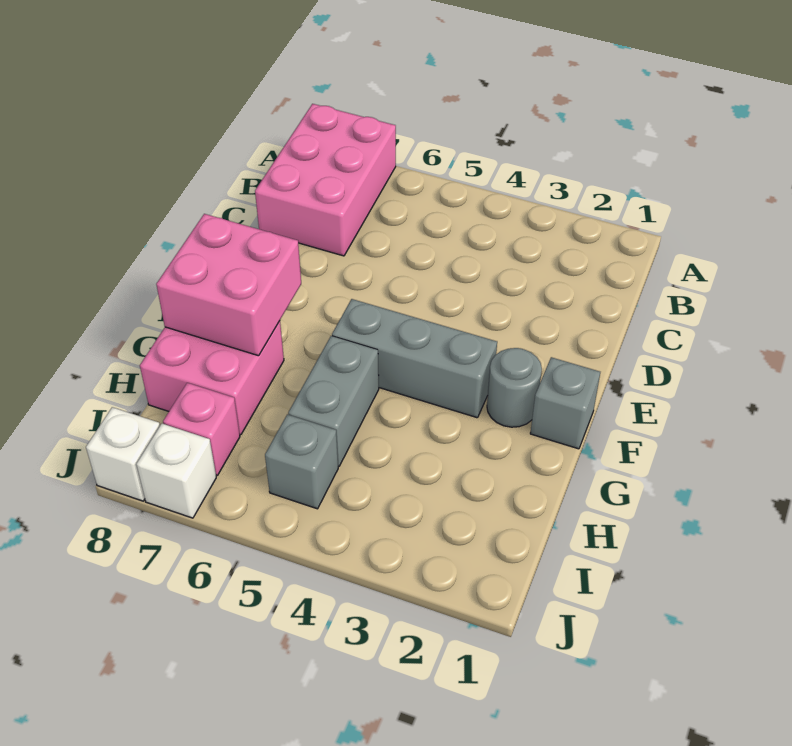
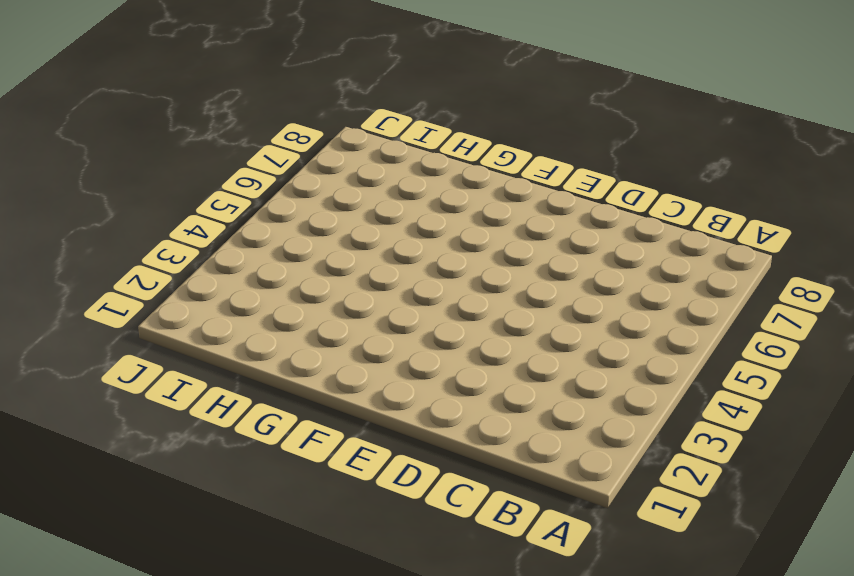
none -> pink brick A7:C8 level 1
none -> grey brick F1 level 1

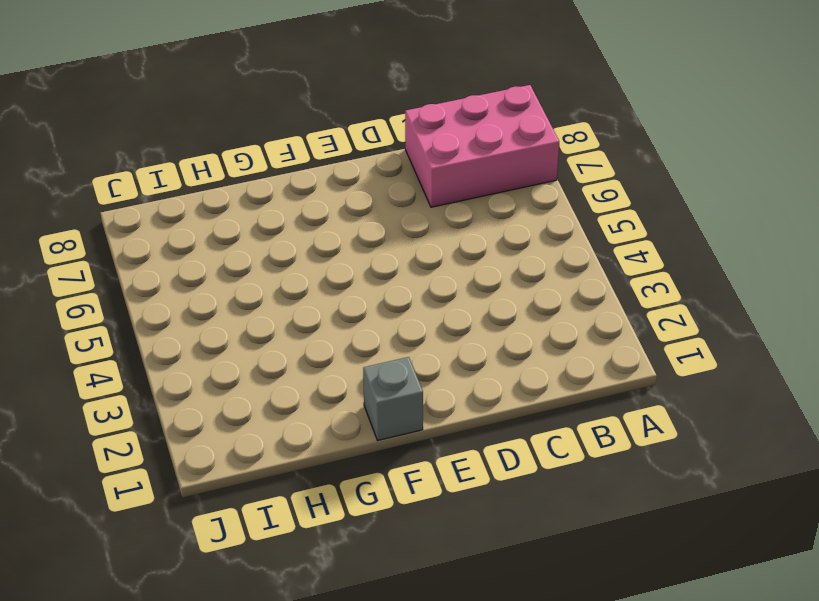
none -> grey round brick F2 level 1
none -> grey brick F3:F5 level 1

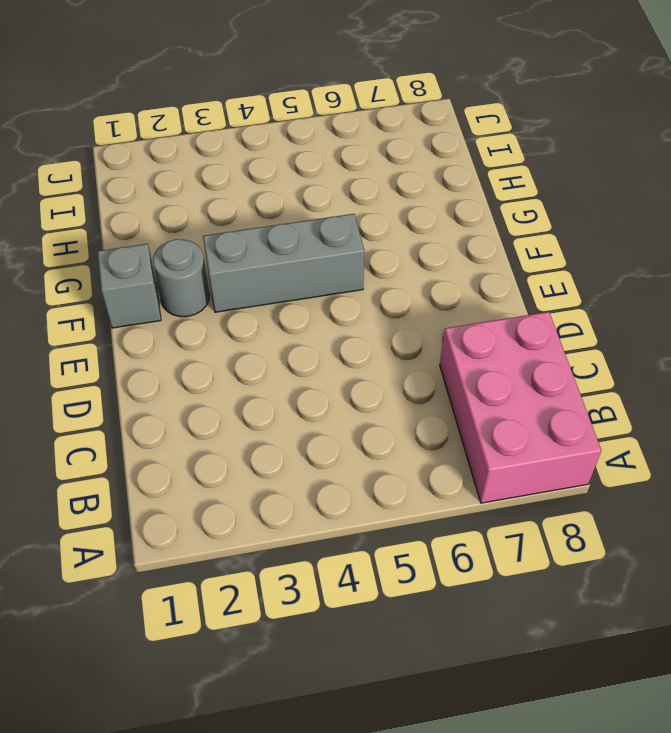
none -> grey brick G5:H5 level 1
none -> pink brick G7:H8 level 1

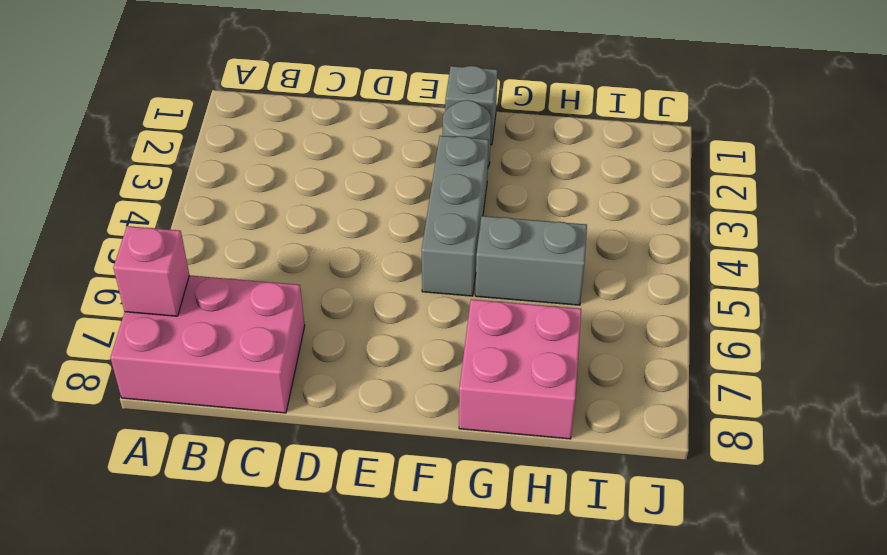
pink brick A7 level 2 -> pink brick I7 level 1
none -> grey brick I5 level 1
none -> white brick J7 level 1

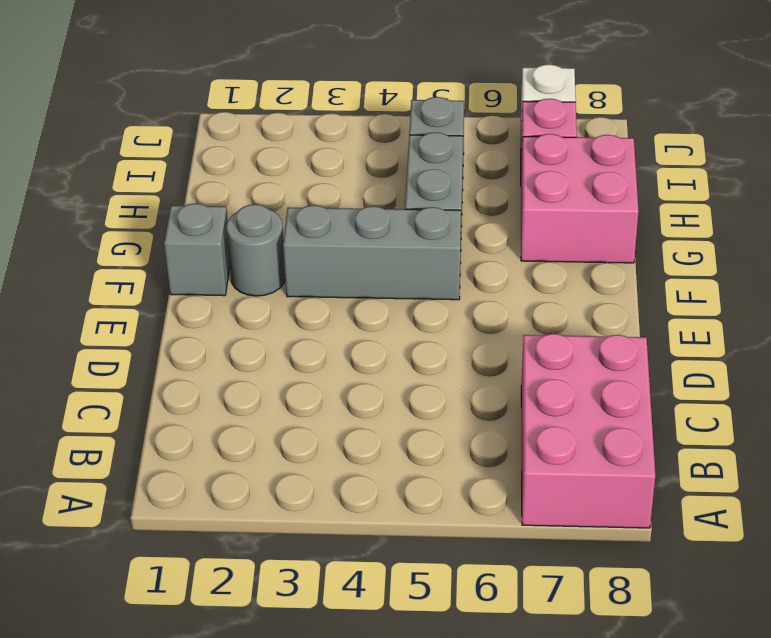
none -> white brick J8 level 1
none -> pink brick F7:G8 level 2

